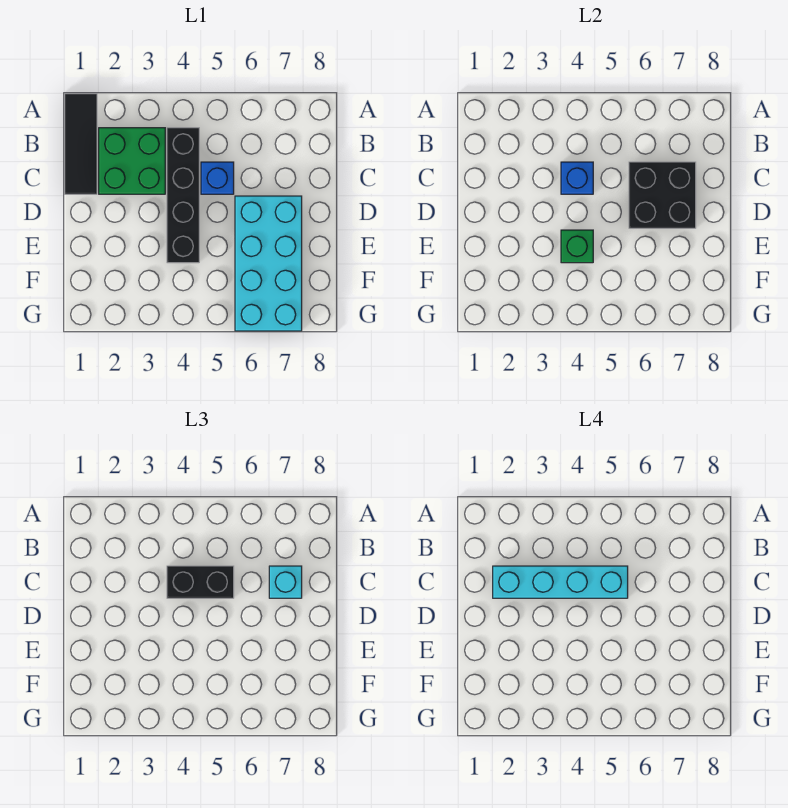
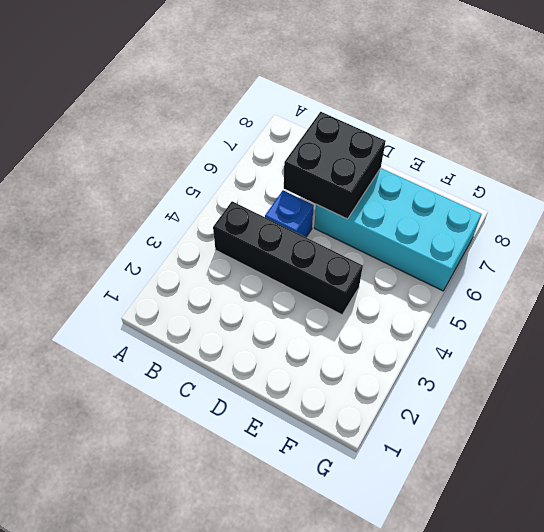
none -> black tile A1:C1 level 1
none -> green brick B2:C3 level 1

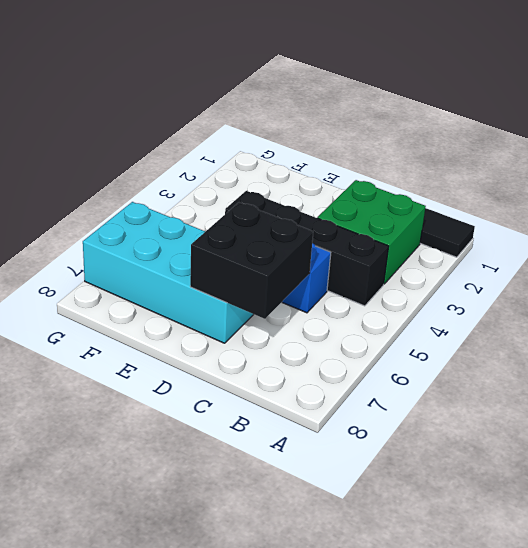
none -> blue brick C4 level 2
none -> green brick E4 level 2

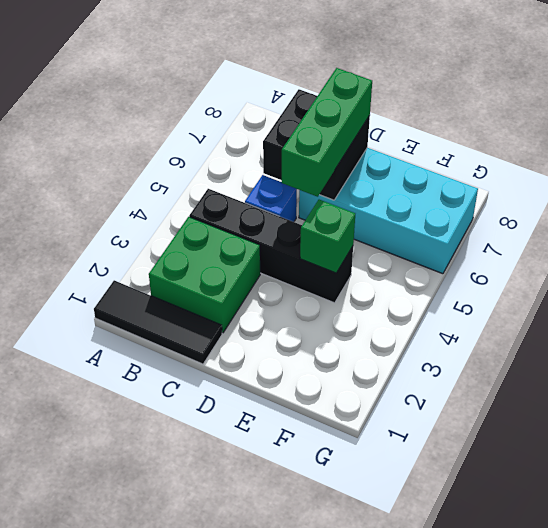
green brick D5:D7 level 3 -> none
none -> blue brick C4 level 2
none -> black brick C4:C5 level 3

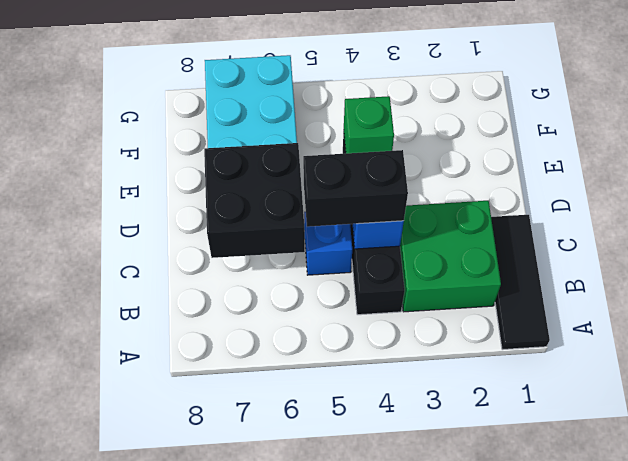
none -> cyan brick C7 level 3
none -> cyan brick C2:C5 level 4

